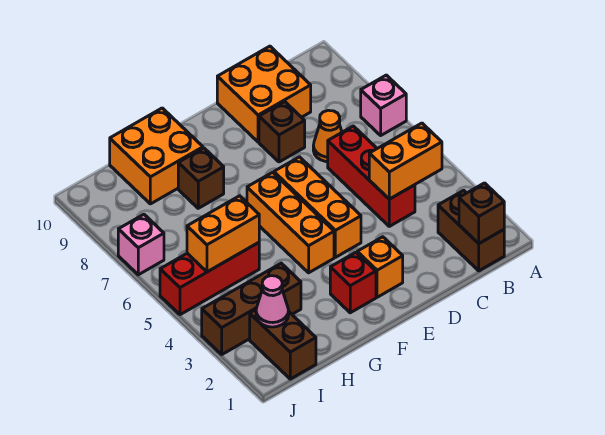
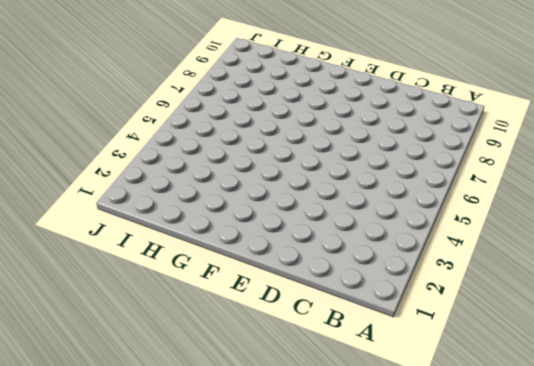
none -> pink brick A7 level 1
none -> brown brick B1:B2 level 1
none -> red brick C4:C6 level 1

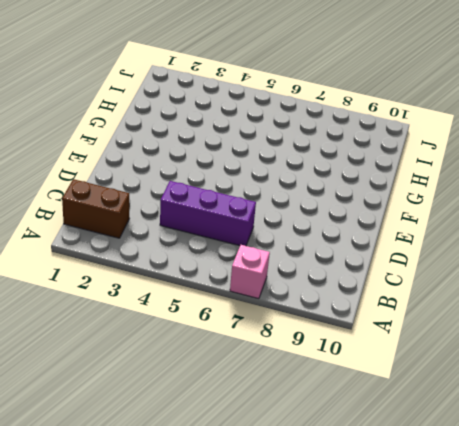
purple brick C4:C6 level 1 -> red brick C4:C6 level 1
none -> orange cone C7 level 1
none -> orange brick C9:D10 level 1
none -> brown brick D8 level 1

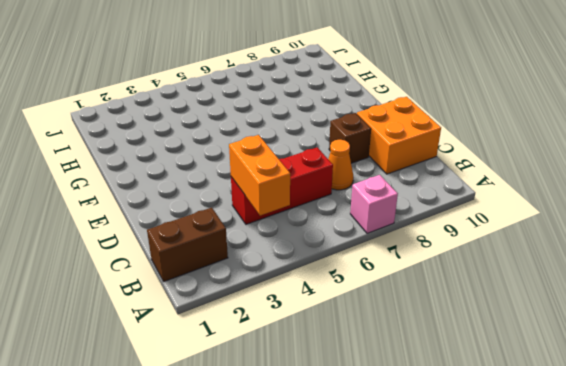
none -> orange brick E2 level 1
none -> orange brick E4:E6 level 1
none -> red brick F2 level 1

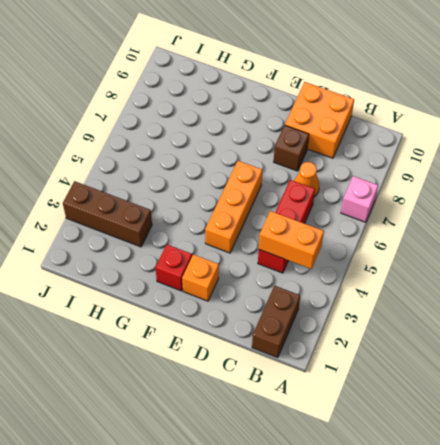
none -> orange brick F4:F6 level 1
none -> brown brick G8 level 1
none -> orange brick G9:H10 level 1

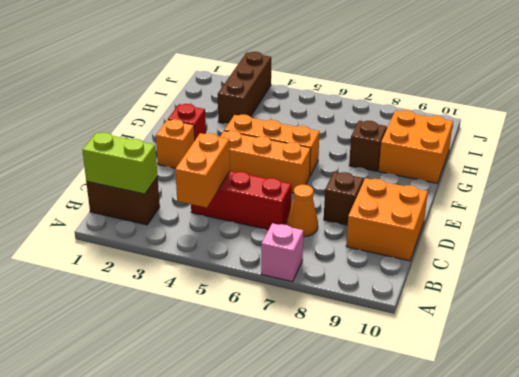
lime brick B1:B2 level 2 -> brown brick B1 level 2
none -> red brick H5:J5 level 1
none -> brown brick I1:I2 level 1
none -> pink brick J7 level 1

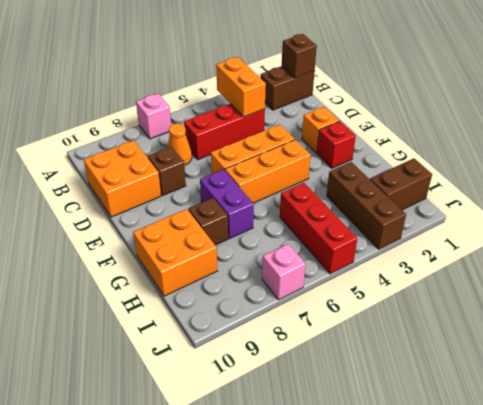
purple brick F7:G7 level 1 -> none
none -> orange brick H5:I5 level 2
none -> pink cone I2 level 2

